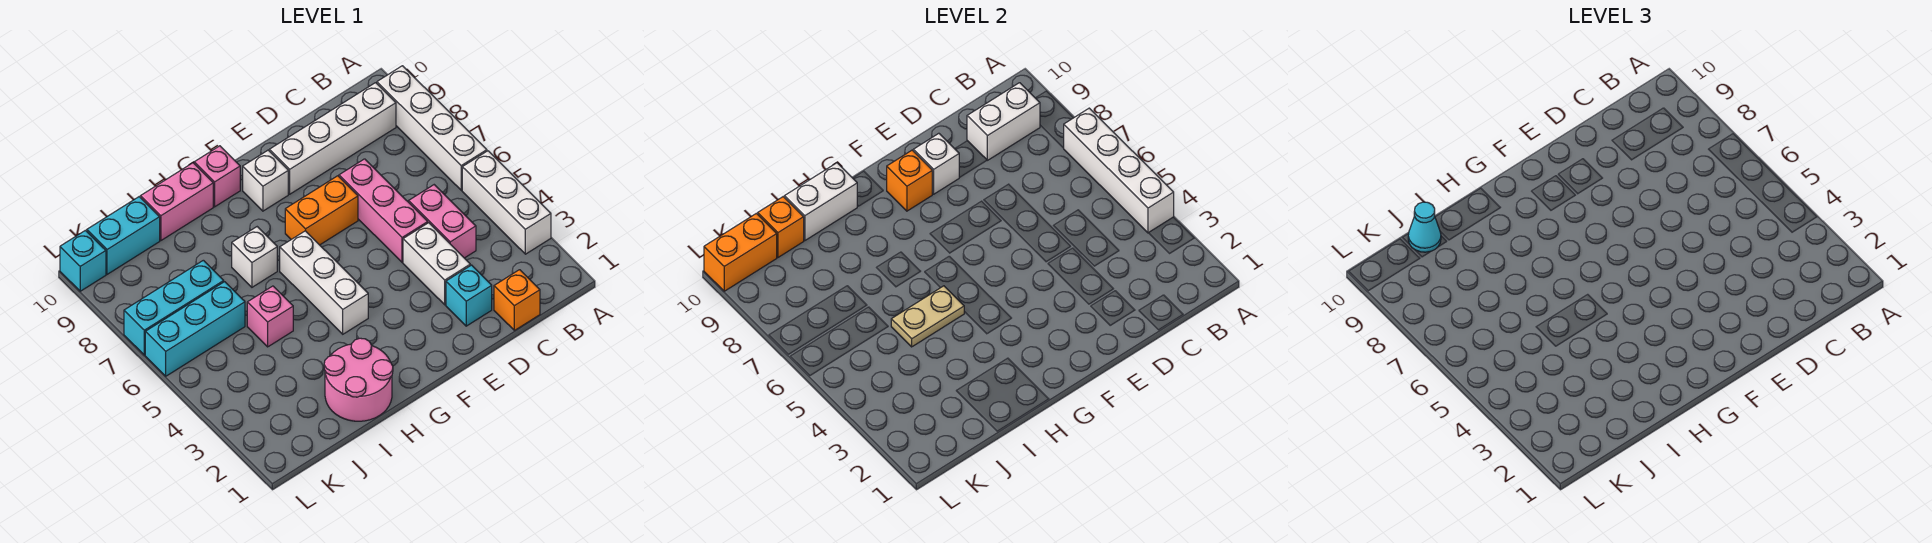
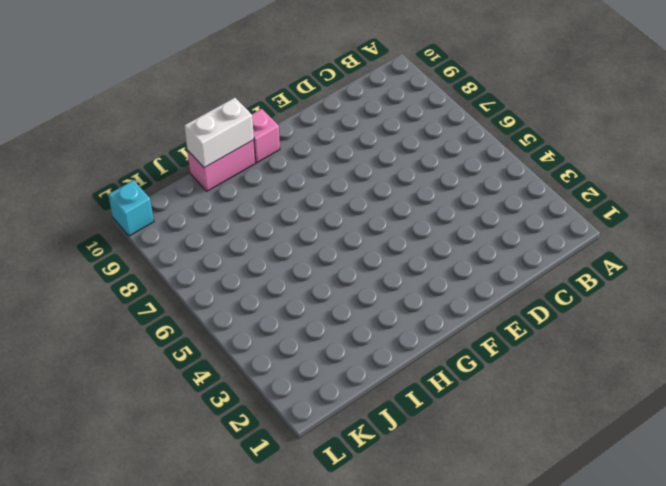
none -> white brick A3:A5 level 1
none -> white brick A6:A9 level 1
none -> white brick B9:E9 level 1

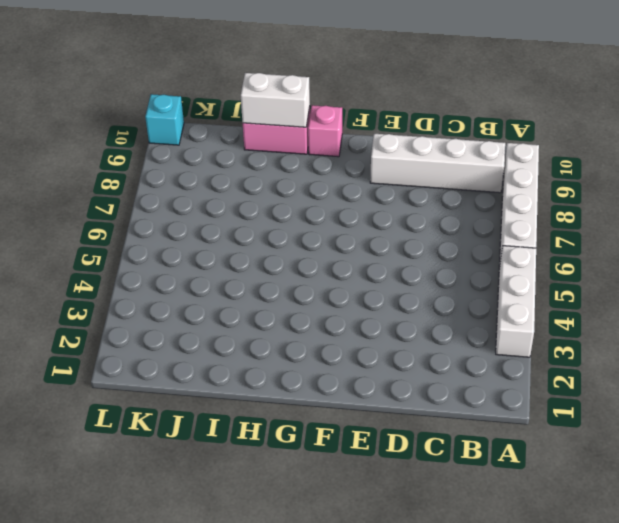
none -> orange brick C1 level 1
none -> pink brick C4:C5 level 1
none -> cyan brick D2 level 1

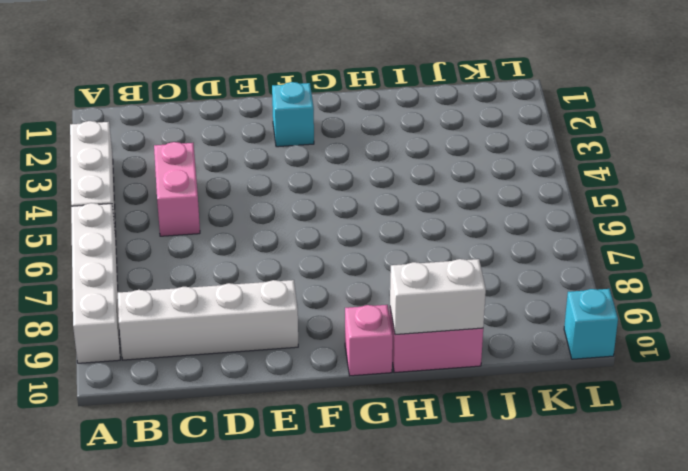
cyan brick F2 level 1 -> cyan brick D2 level 1
none -> orange brick C1 level 1
none -> white brick D3:D4 level 1
none -> pink brick D5:D7 level 1

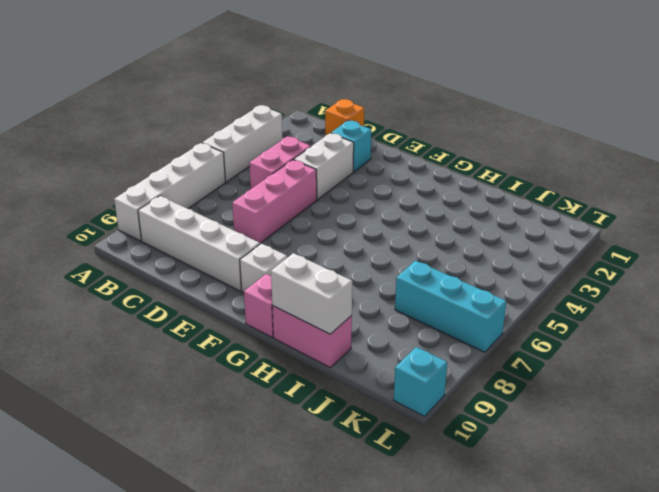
none -> orange brick E7:F7 level 1
none -> white brick G4:G6 level 1
none -> pink round brick H1:I2 level 1

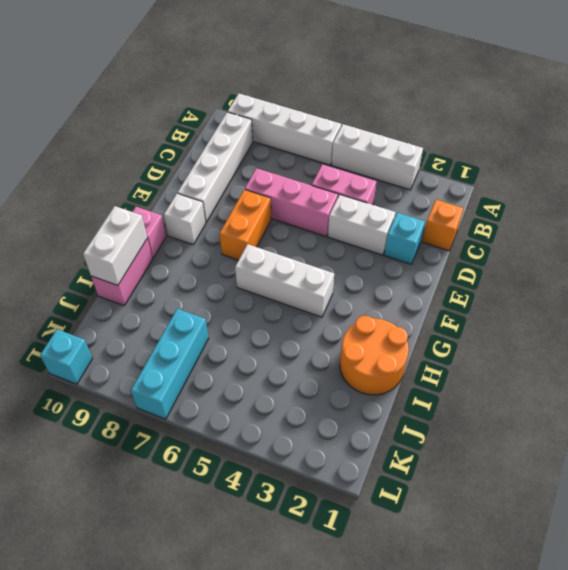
orange round brick H1:I2 level 1 -> pink round brick H1:I2 level 1
none -> white brick H7 level 1
none -> pink brick I5 level 1
none -> cyan brick J6:L6 level 1

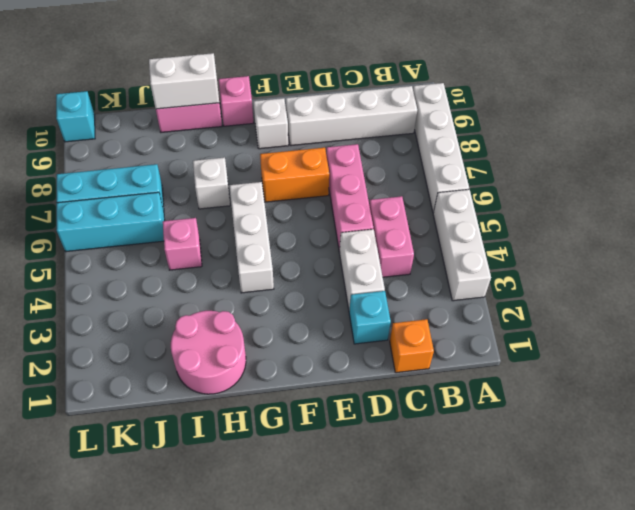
none -> cyan brick J10:K10 level 1
none -> white brick A4:A7 level 2
none -> white brick B9:C9 level 2

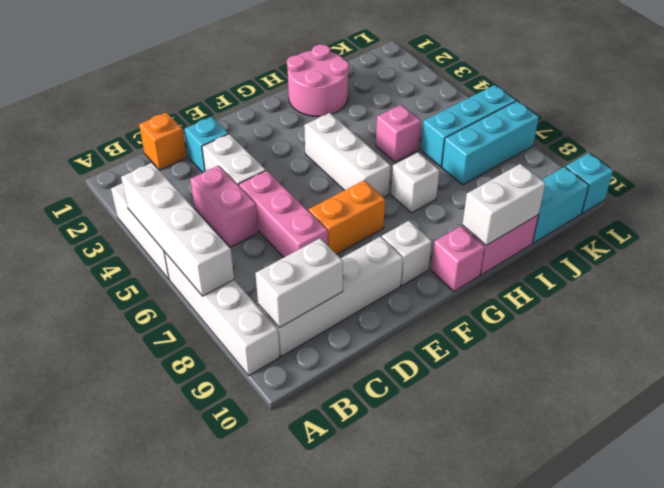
none -> white brick E9 level 2
none -> orange brick F9 level 2
none -> tan plate H5:I5 level 2

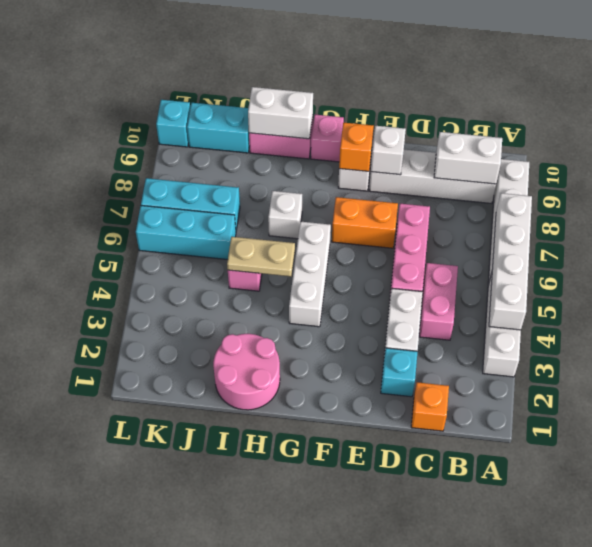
none -> orange brick J10 level 2
none -> orange brick K10:L10 level 2
none -> cyan cone J10 level 3

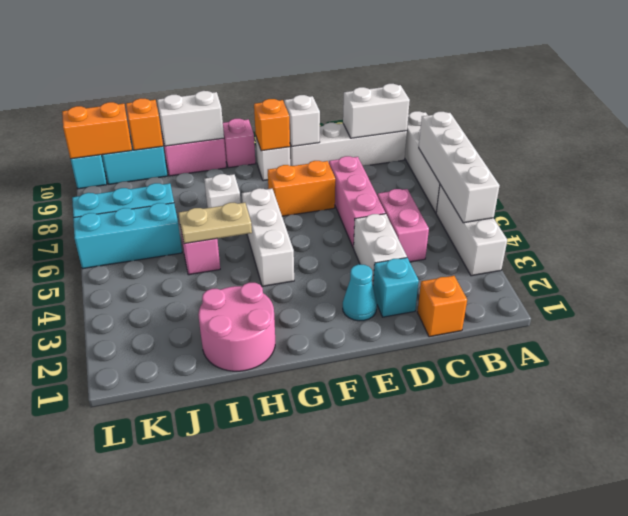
cyan cone E2 level 1 -> cyan cone J10 level 3

